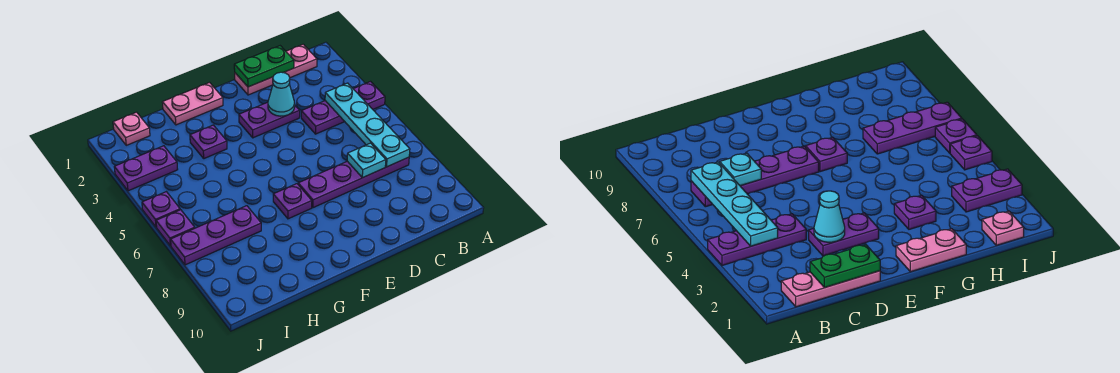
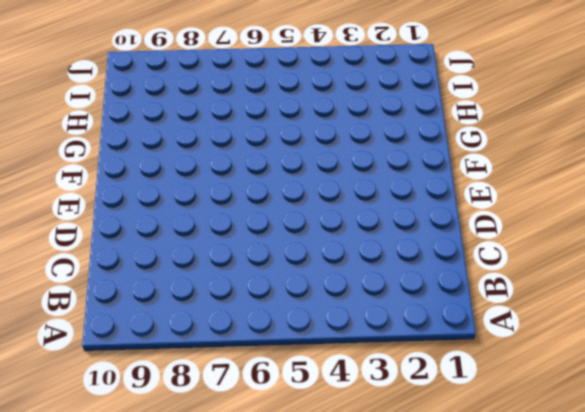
none -> purple plate A4:C4 level 1
none -> pink plate B1:D1 level 1
none -> purple plate B7:E7 level 1

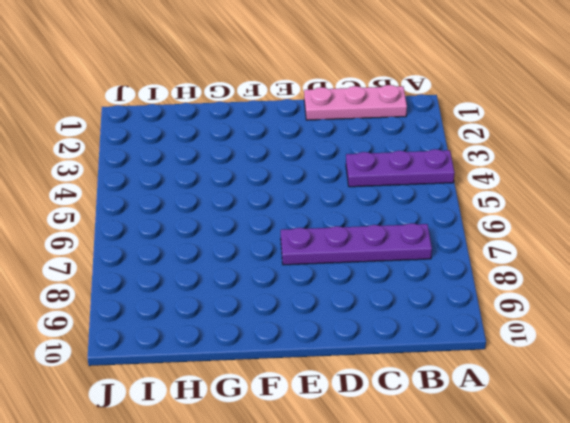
none -> purple plate D3:E3 level 1
none -> pink plate F1:G1 level 1
none -> purple plate F7 level 1

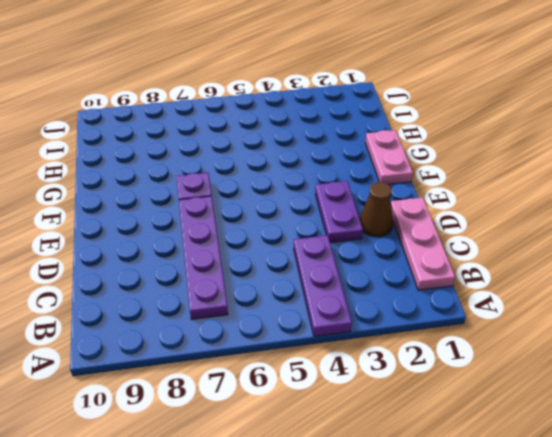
brown cone D2 level 1 -> none
none -> purple plate G3 level 1
none -> purple plate H7:J7 level 1
none -> pink plate I1 level 1

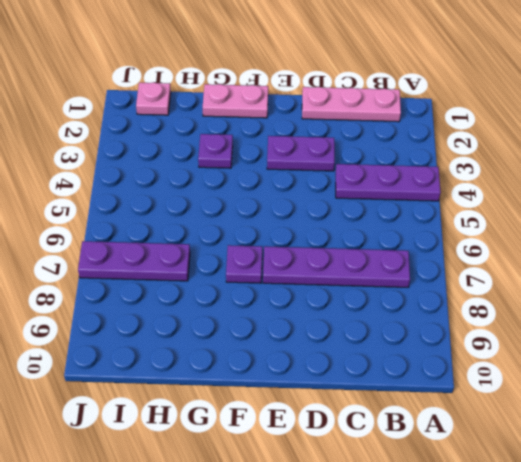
none -> purple plate I3:J3 level 1
none -> purple plate J5 level 1
none -> purple plate J6 level 1

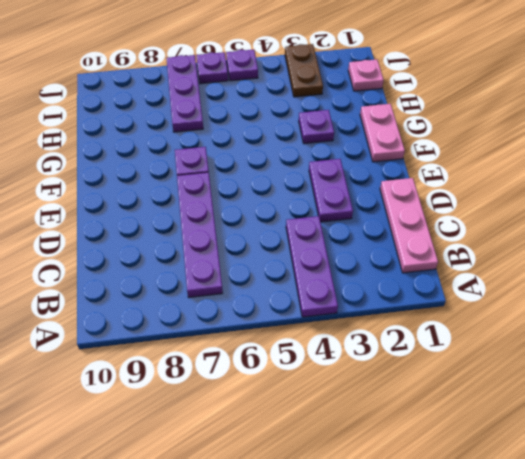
brown plate I3:J3 level 1 -> purple plate I3:J3 level 1
none -> cyan plate B4:B7 level 2
none -> green plate C1:D1 level 2
none -> cyan plate C7 level 2

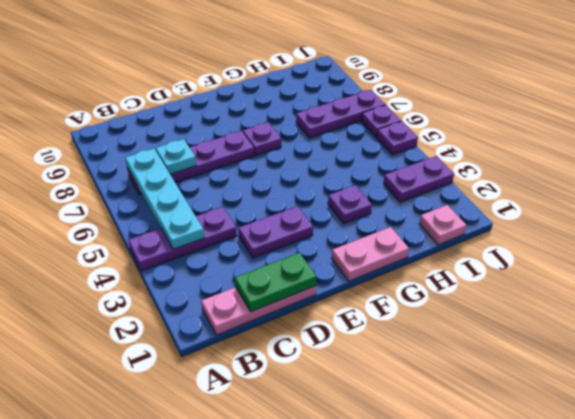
none -> cyan cone D3 level 2

